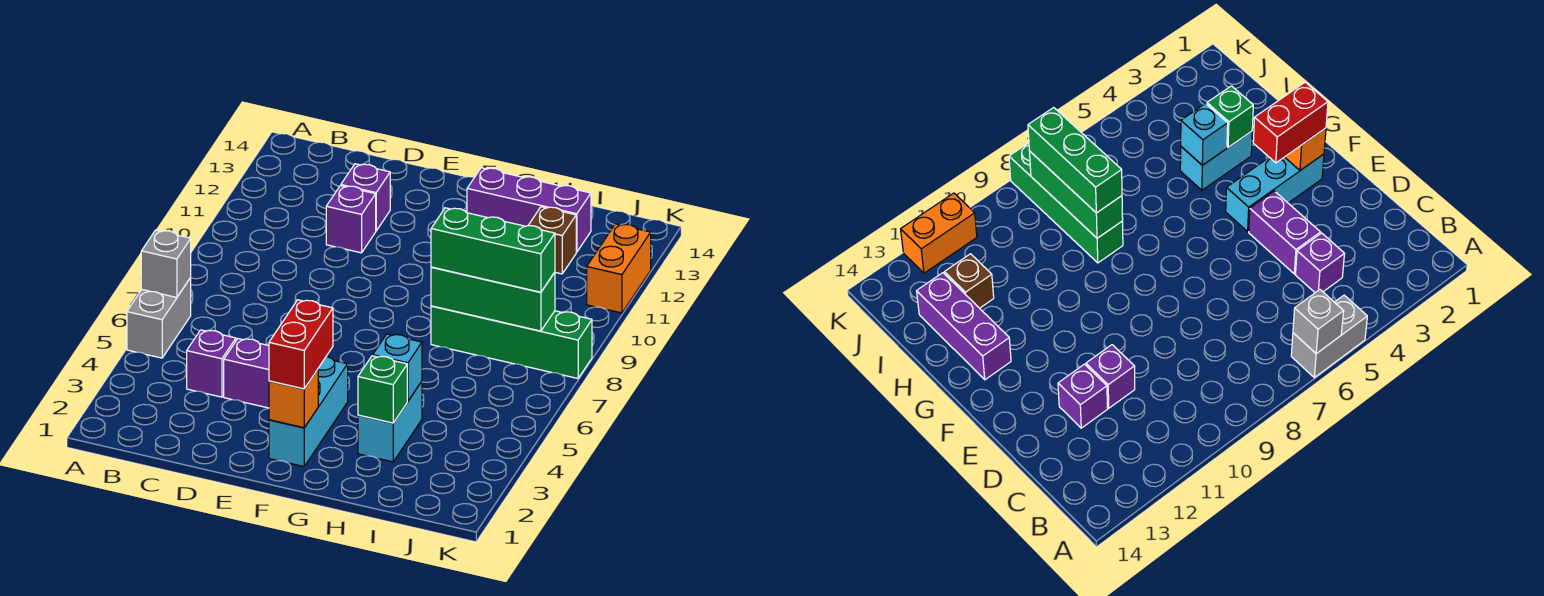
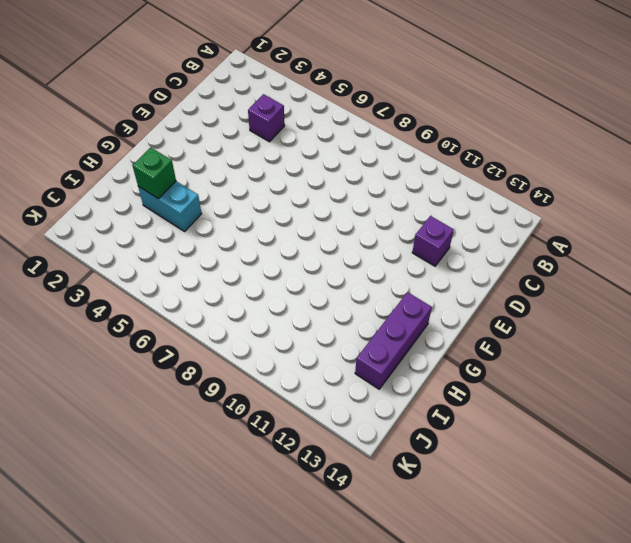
none -> grey brick A5:A6 level 1
none -> purple brick D4:E4 level 1
none -> purple brick D11 level 1

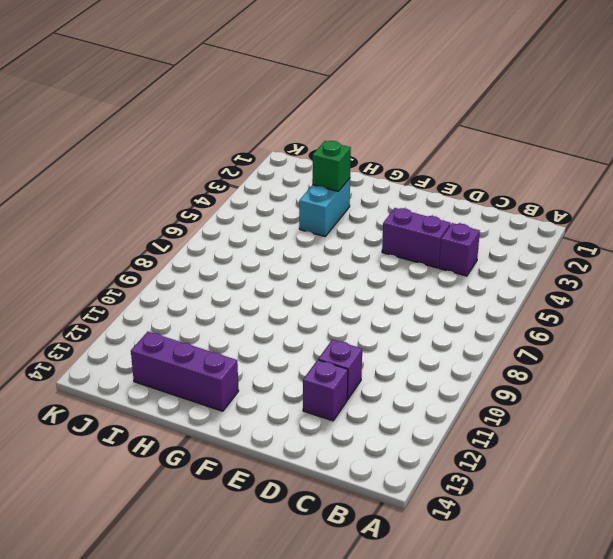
none -> grey brick A5:A6 level 1
none -> cyan brick F2:F4 level 1
none -> green brick H8:K8 level 1

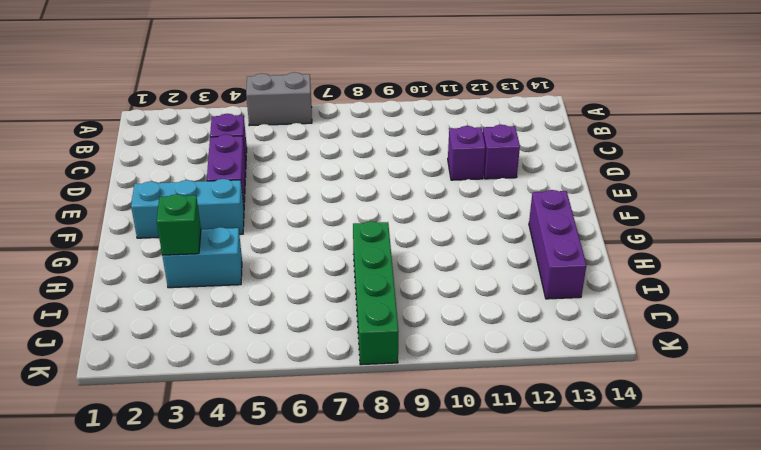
none -> brown brick I12 level 1
none -> orange brick K11:K12 level 1
none -> grey brick A6 level 2

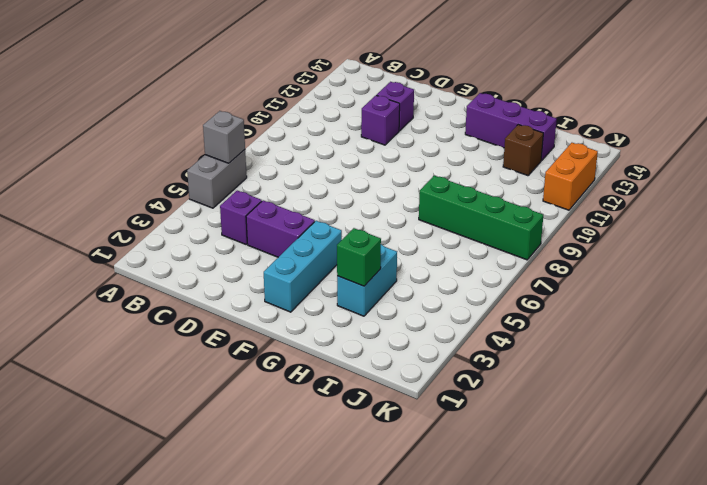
none -> orange brick F2 level 2
none -> cyan brick H4 level 2
none -> green brick H8:J8 level 2

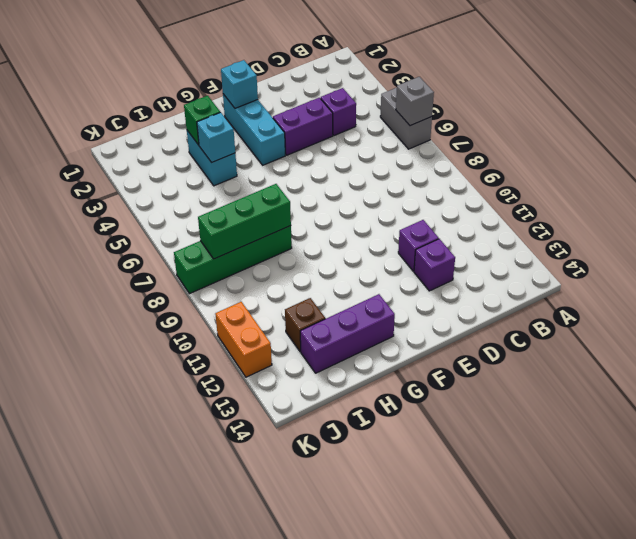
cyan brick F2 level 2 -> orange brick F2 level 2
none -> red brick F2:F3 level 3
none -> green brick H8:J8 level 3

